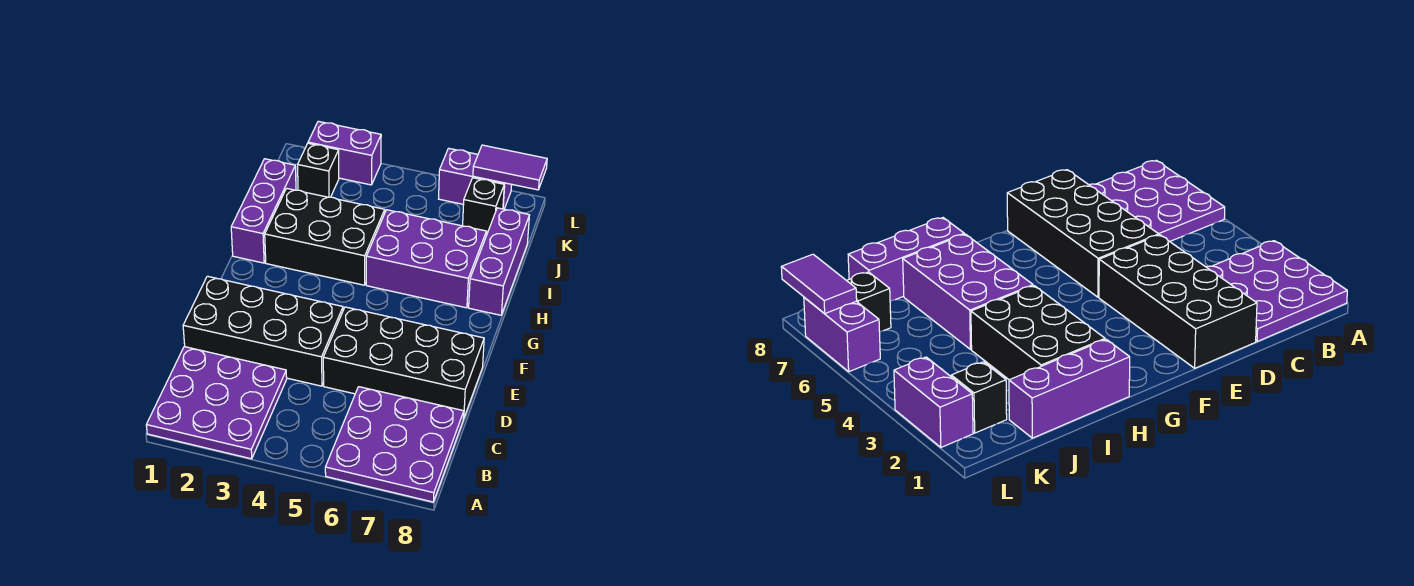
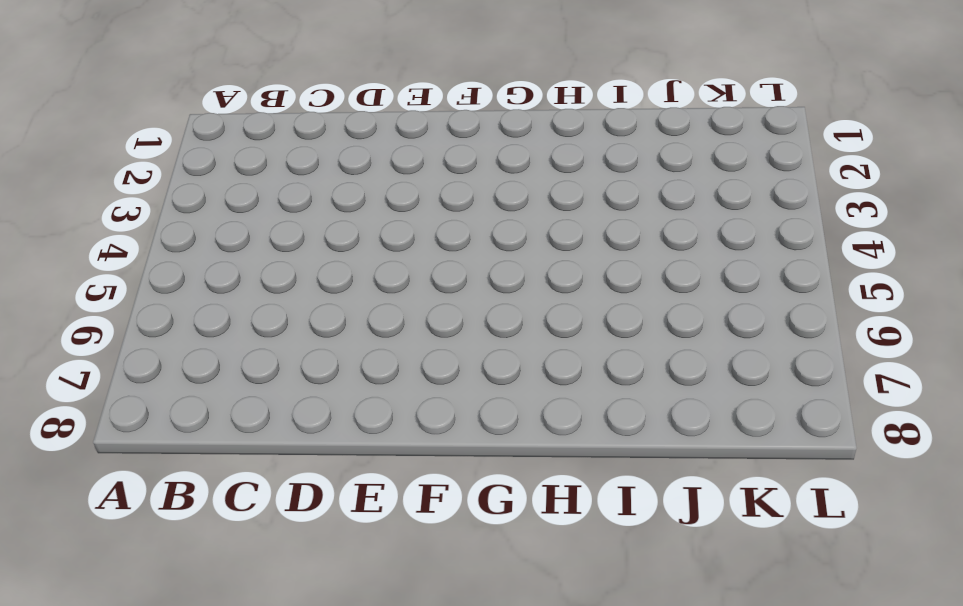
none -> purple plate A1:C3 level 1
none -> purple plate A6:C8 level 1
none -> black brick D1:E4 level 1

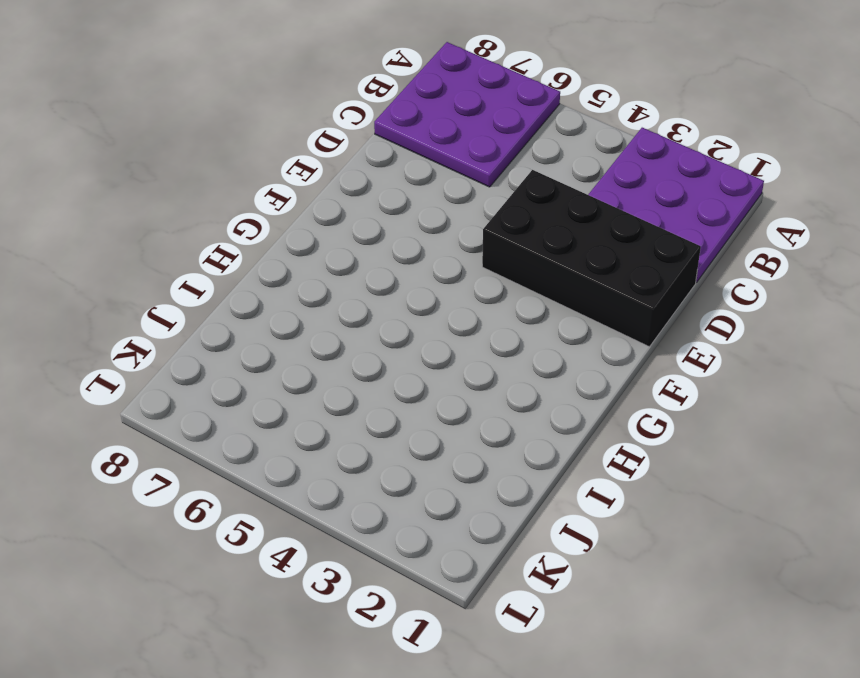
none -> black brick D5:E8 level 1
none -> purple brick H1:J1 level 1
none -> black brick H2:I4 level 1

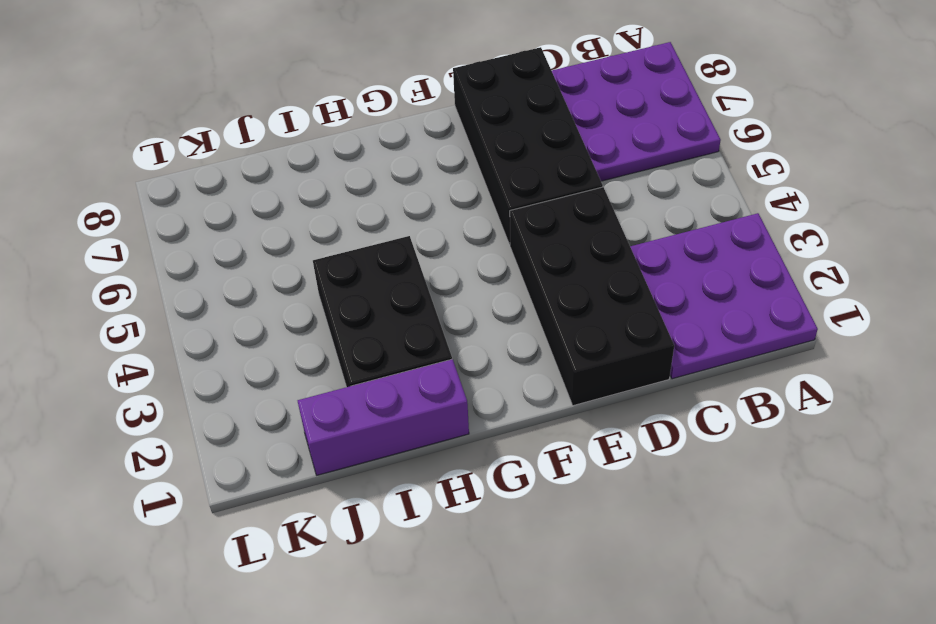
none -> purple brick H5:I7 level 1
none -> purple brick H8:J8 level 1
none -> black brick K2 level 1

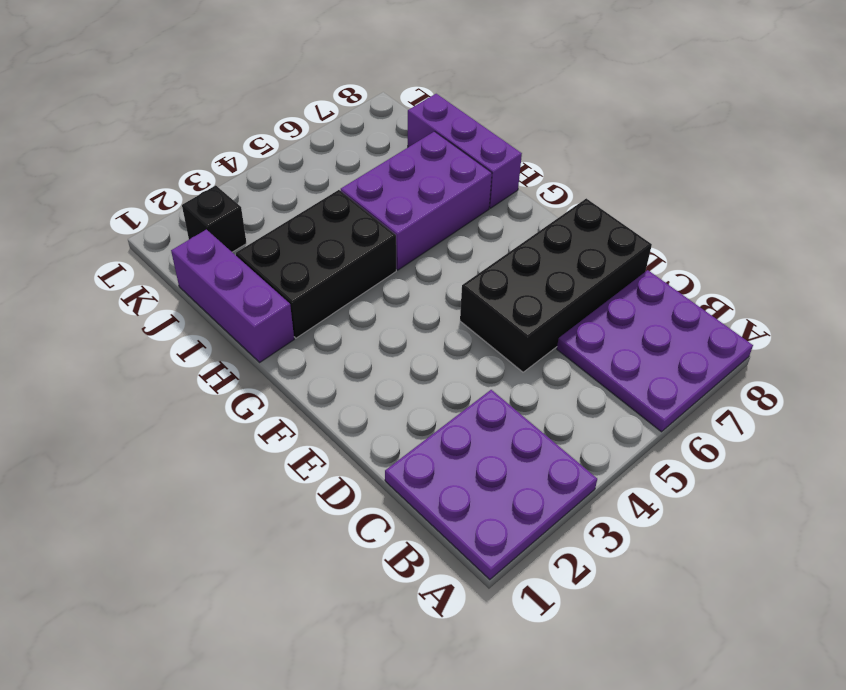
none -> black brick D1:E4 level 1
none -> black brick K7 level 1
none -> purple brick L2:L3 level 1

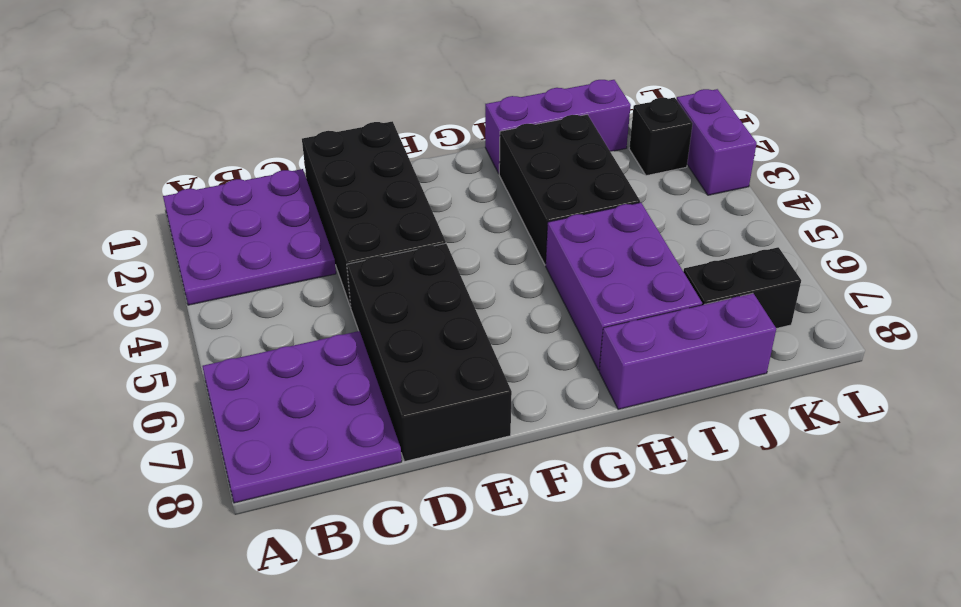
black brick J7:K7 level 1 -> black brick K7 level 1
none -> purple brick L6:L7 level 1
none -> purple tile L7:L8 level 2

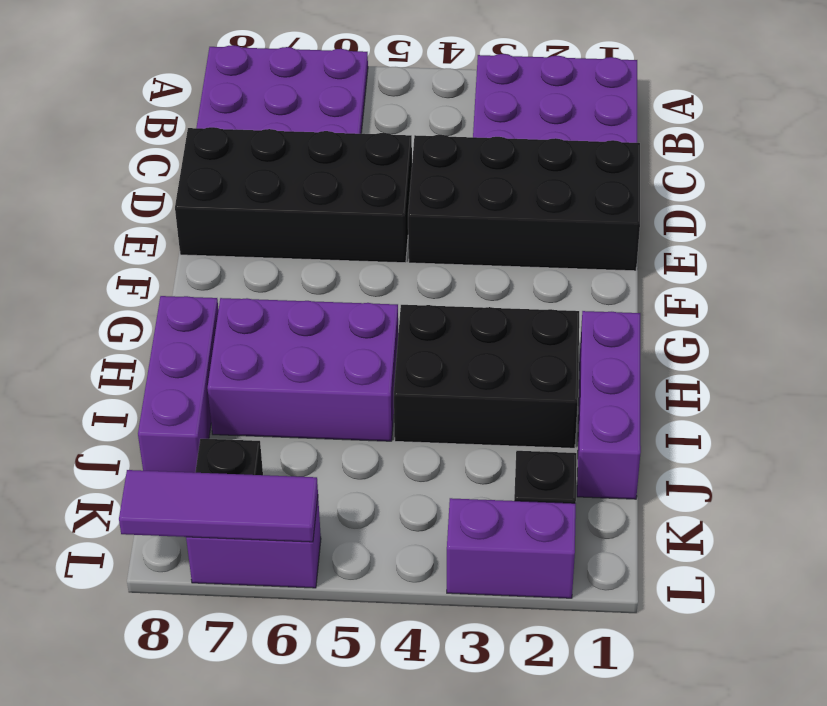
purple tile L6:L8 level 2 -> purple tile L7:L8 level 2

